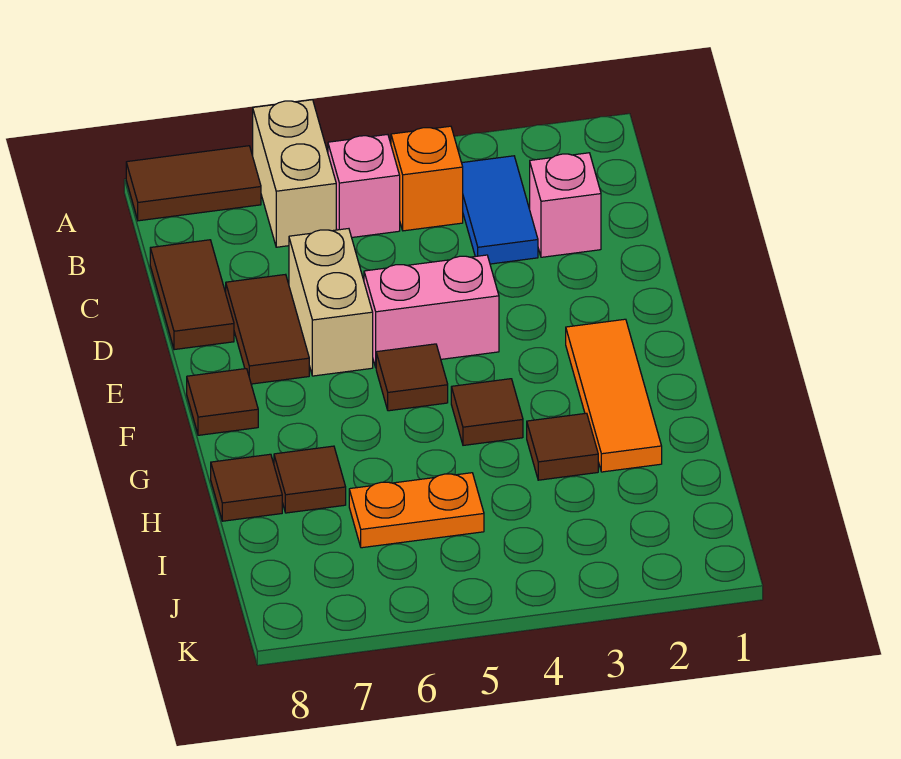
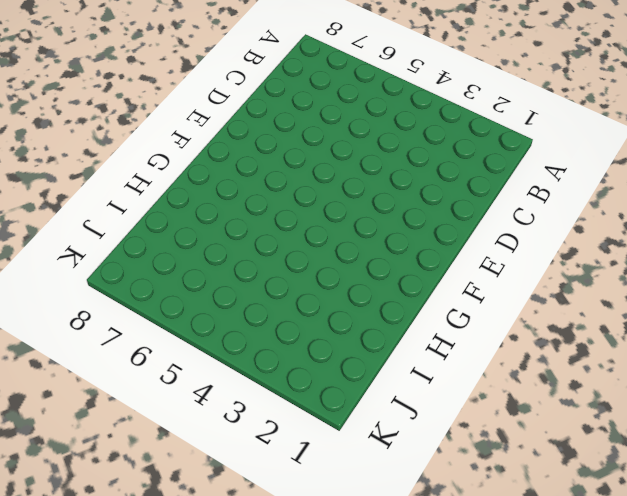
none -> tan brick A6:B6 level 1
none -> brown tile A7:A8 level 1
none -> blue tile B3:C3 level 1

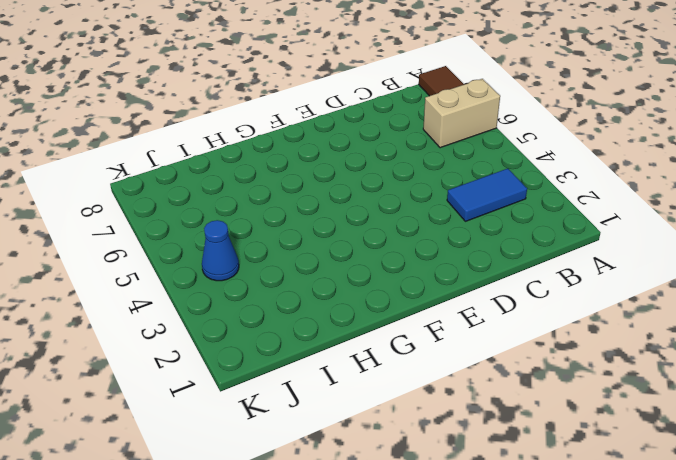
blue cone J4 level 1 -> none
none -> orange brick B4 level 1
none -> pink brick B5 level 1
none -> pink brick C2 level 1

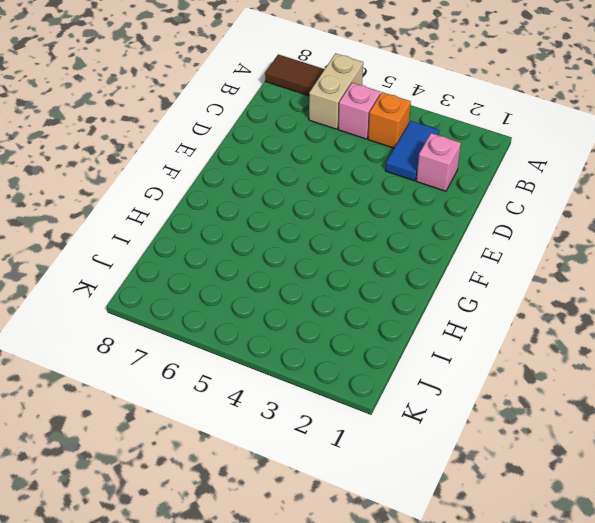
none -> brown tile C8:D8 level 1
none -> tan brick D6:E6 level 1
none -> brown tile D7:E7 level 1

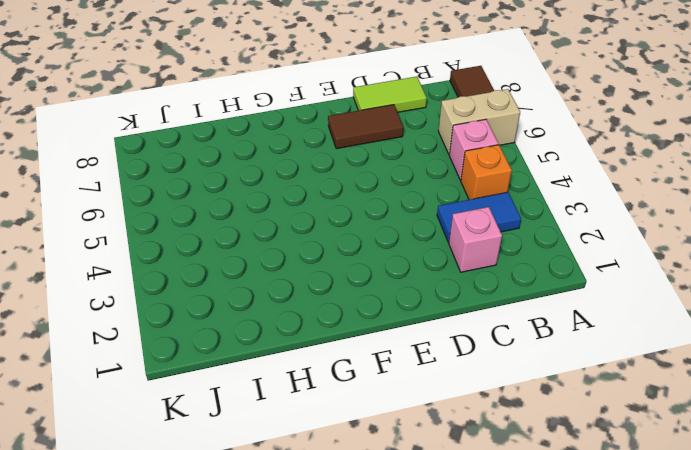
lime tile C8:D8 level 1 -> brown tile C8:D8 level 1
none -> tan brick D6:E6 level 1
none -> pink brick E4:E5 level 1
none -> orange tile F2:H2 level 1

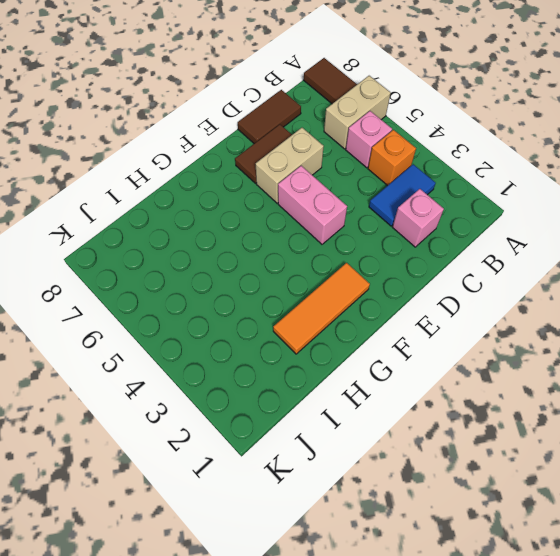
none -> brown tile F5 level 1
none -> brown tile F8 level 1
none -> brown tile G4 level 1

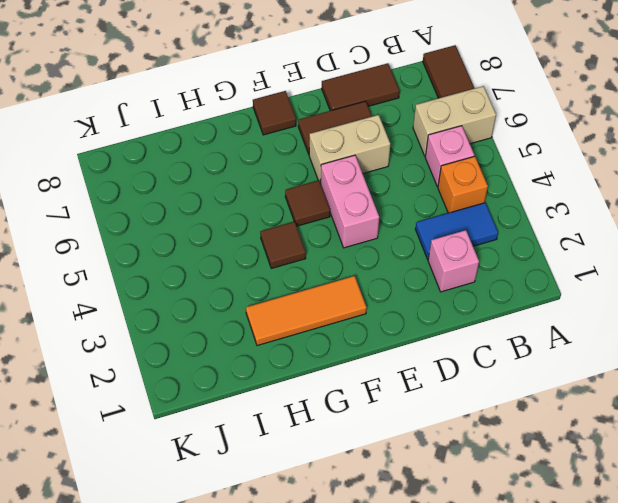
none -> brown tile H3 level 1
none -> brown tile H7 level 1
none -> brown tile H8 level 1

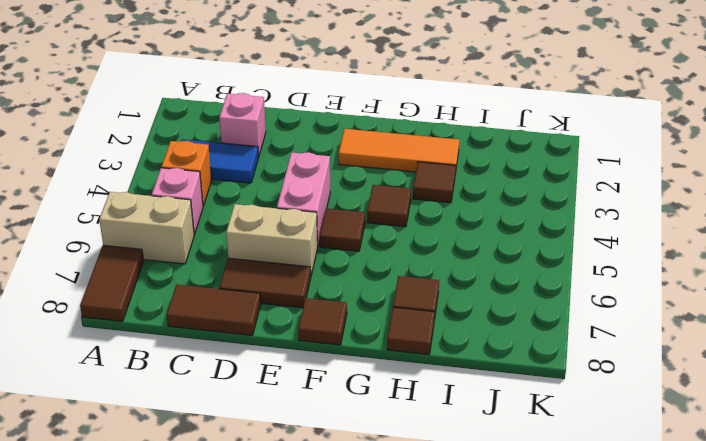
none -> orange plate I5:I6 level 1

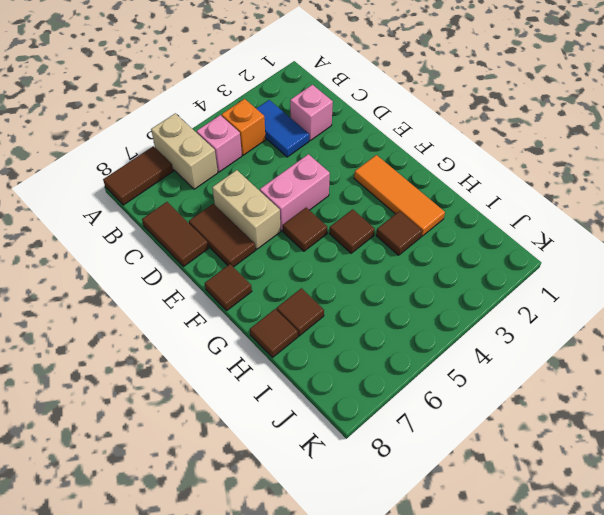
none -> orange plate I5:I6 level 1

